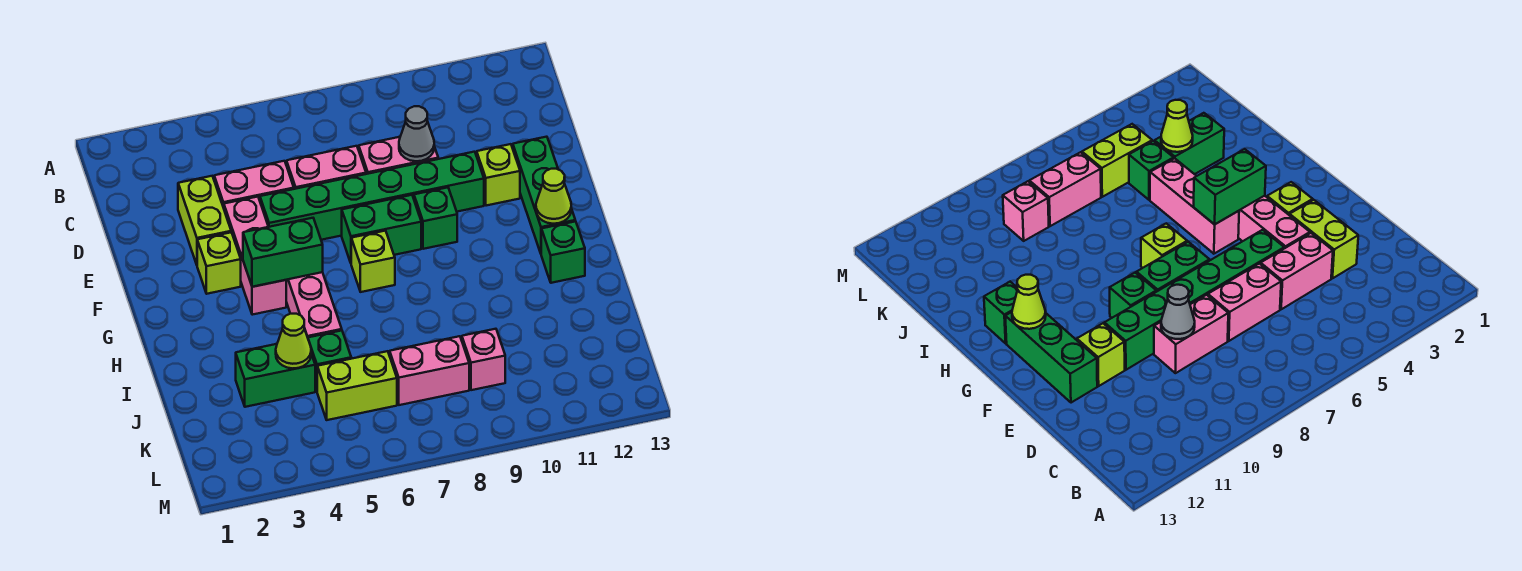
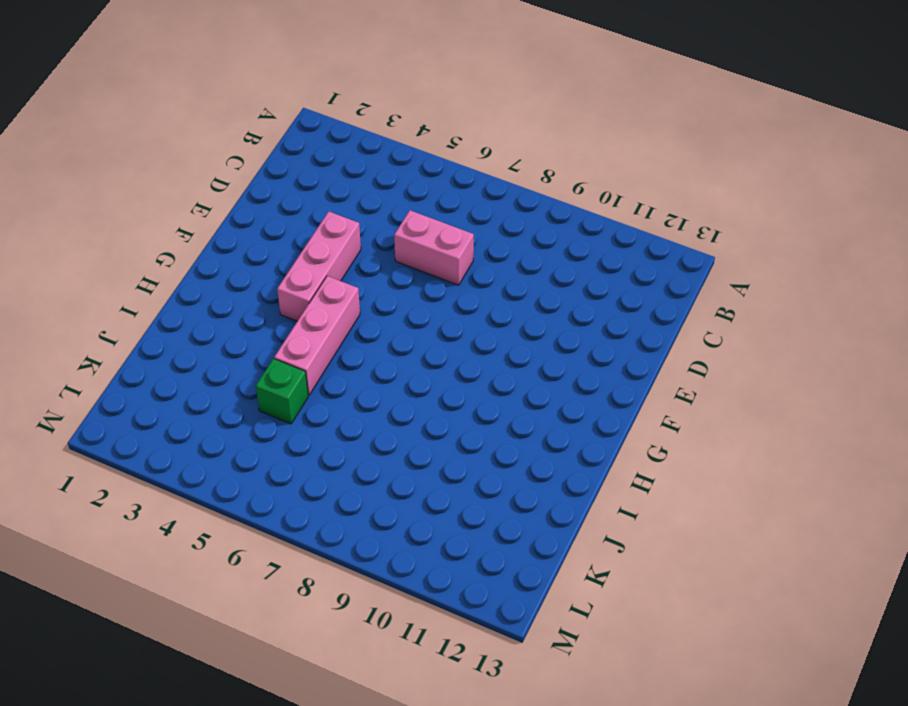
none -> lime brick D3:E3 level 1
none -> pink brick D4:D5 level 1
none -> pink brick D8:D9 level 1

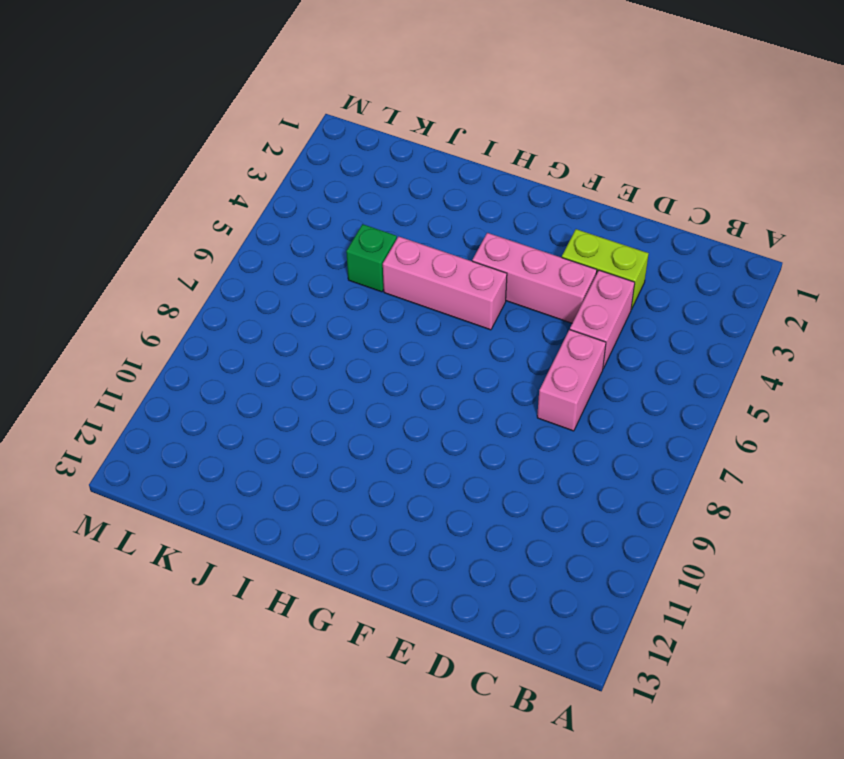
none -> pink brick D8:D9 level 1
none -> green brick E5:E10 level 1
none -> lime brick E11 level 1

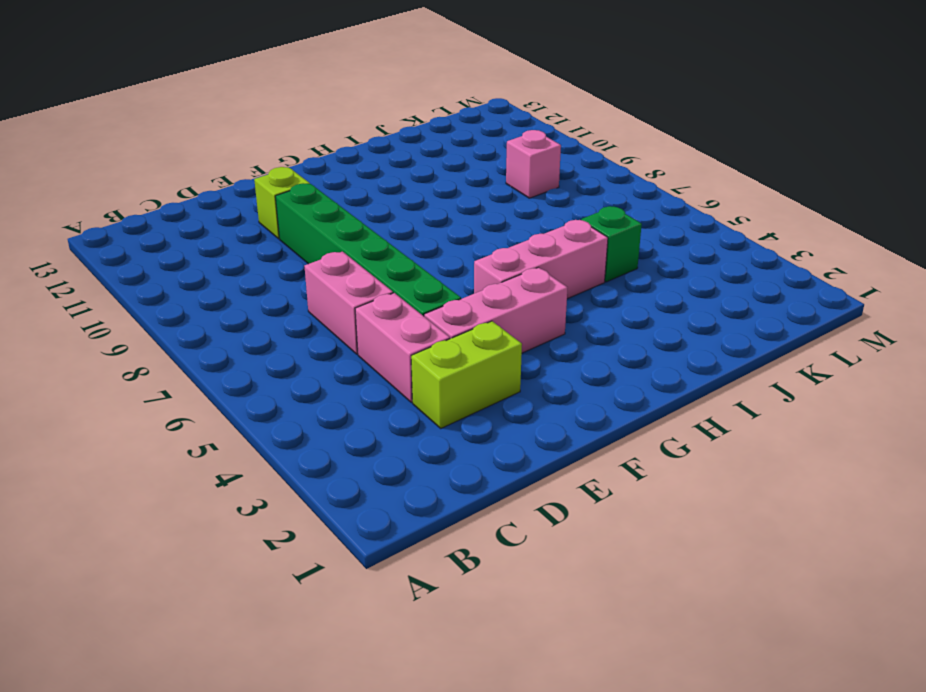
none -> pink brick D8:D9 level 1
none -> green brick E12:G12 level 1
none -> lime brick F3 level 1

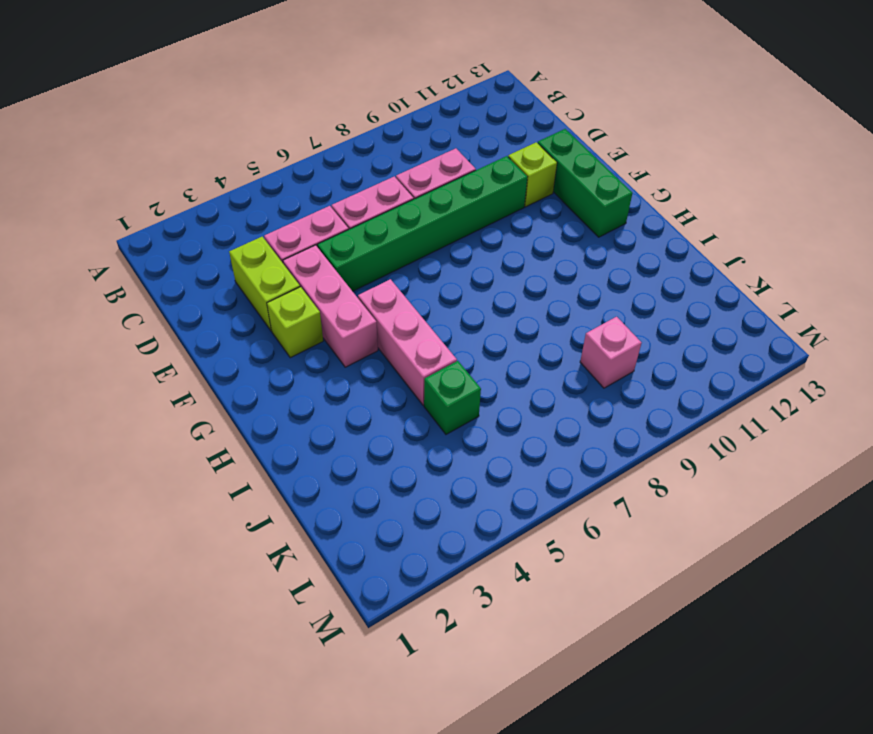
none -> green brick F7:F8 level 1
none -> green brick F9 level 1
none -> lime brick G7 level 1

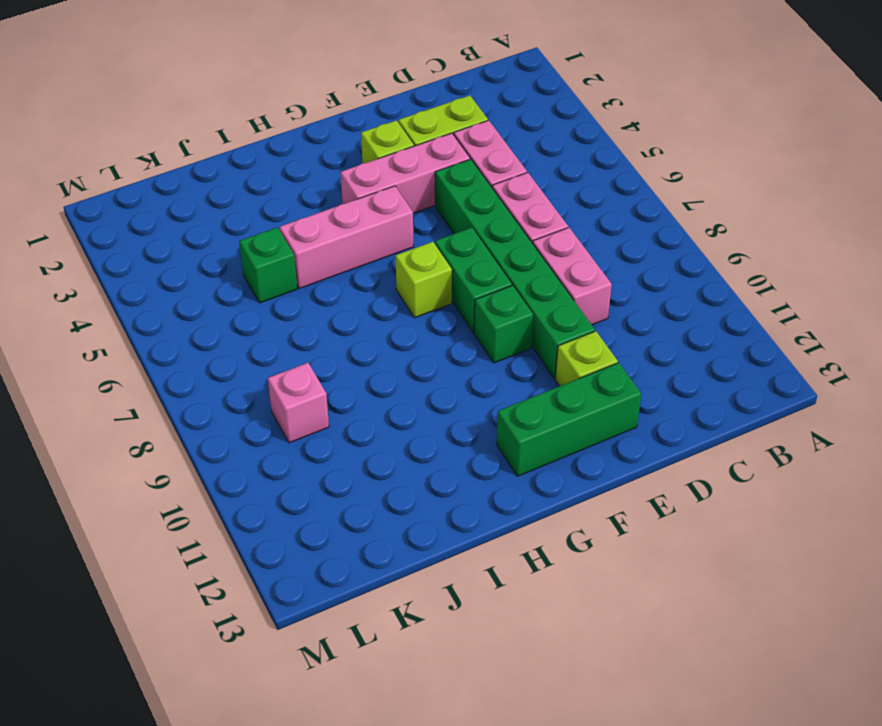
none -> green brick H12 level 1
none -> green brick J3:J4 level 1
none -> lime brick K5:K6 level 1

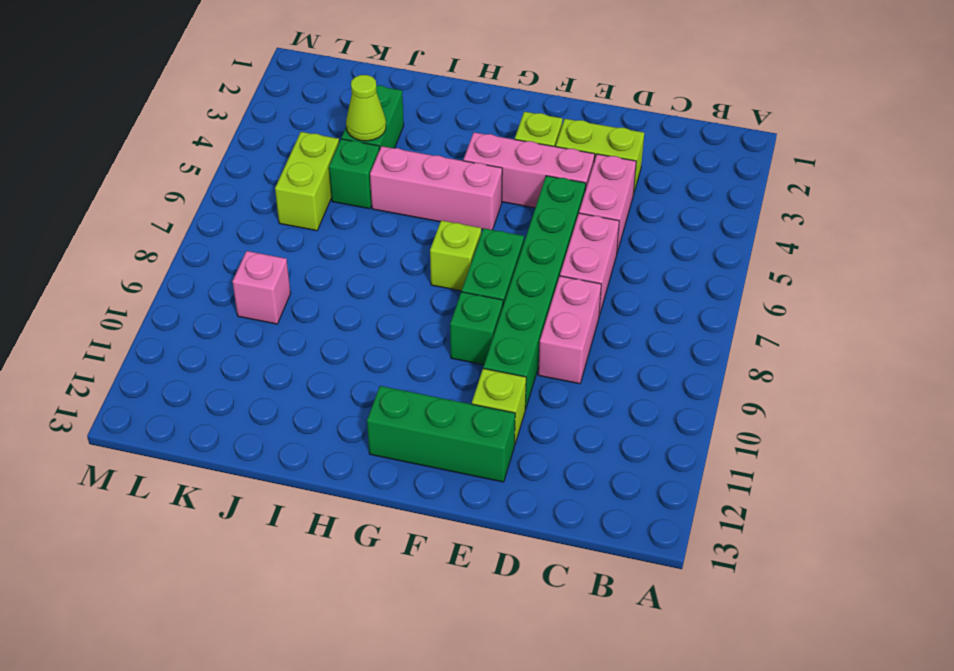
none -> green brick H12 level 1
none -> pink brick K7:K8 level 1
none -> grey cone D9 level 2

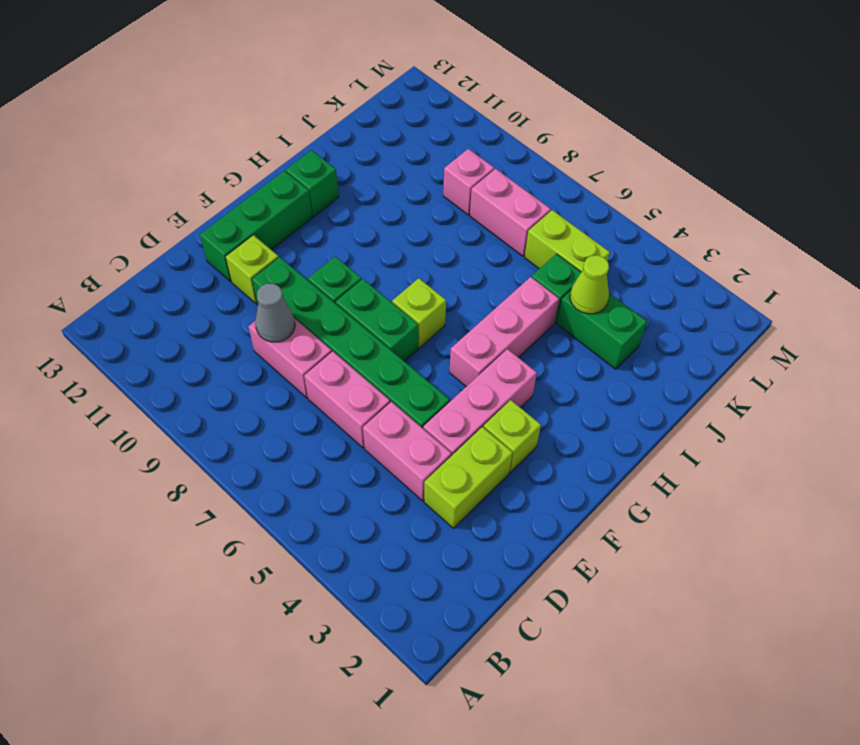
none -> green brick G4:G5 level 2
none -> lime cone G12 level 2

